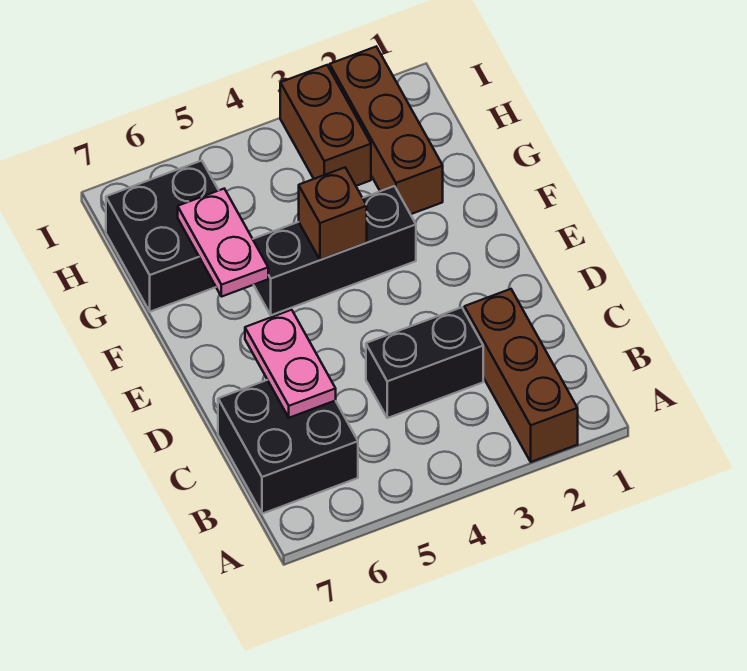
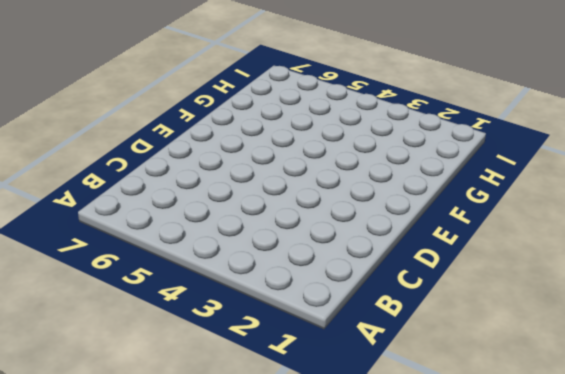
none -> brown brick A2:C2 level 1
none -> black brick B6:C7 level 1

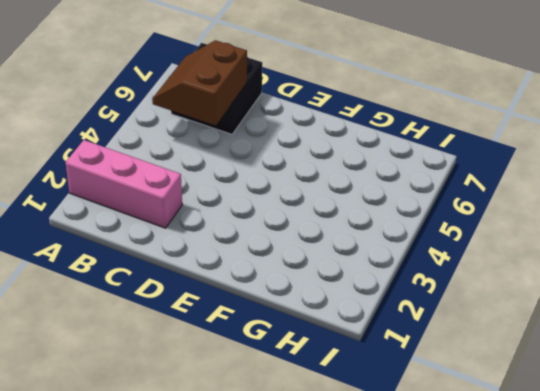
pink brick A2:C2 level 1 -> brown brick A2:C2 level 1
brown slope B5:C6 level 2 top C -> pink plate C6:D6 level 2
none -> black brick C3:C4 level 1
none -> black brick F3:F5 level 1

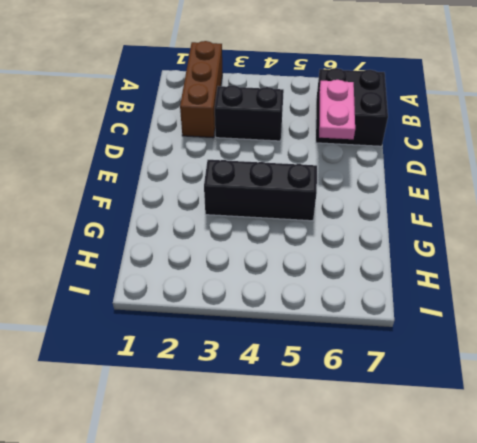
none -> brown brick G2:I2 level 1
none -> black brick G6:H7 level 1

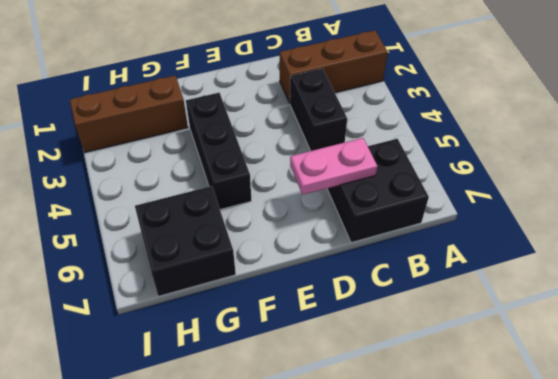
none -> brown brick H3:I3 level 1
none -> brown brick F4 level 2

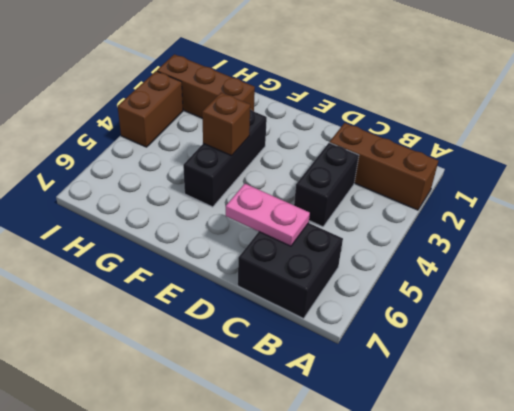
brown brick I3:I4 level 1 -> brown brick H3:I3 level 1
none -> black brick G6:H7 level 1
none -> pink plate F6:G6 level 2

